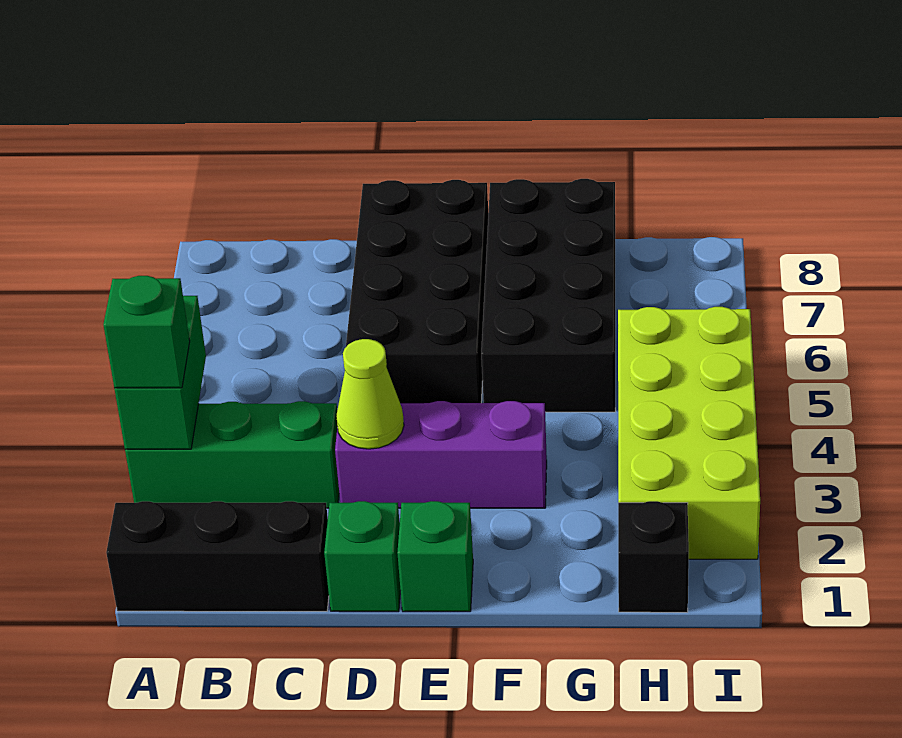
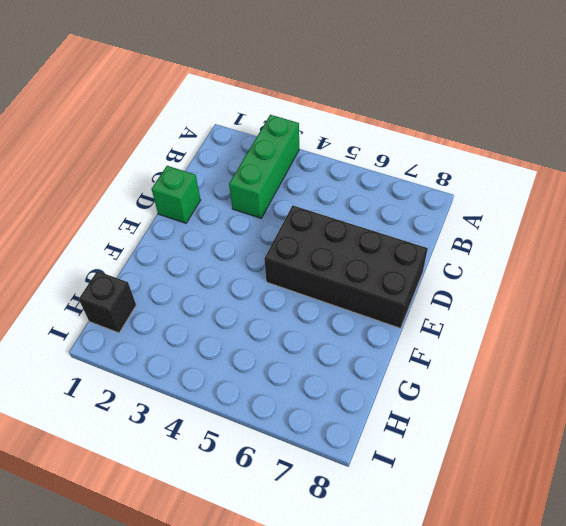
none -> black brick A1:C1 level 1
none -> purple brick D3:F3 level 1
none -> green brick E1 level 1

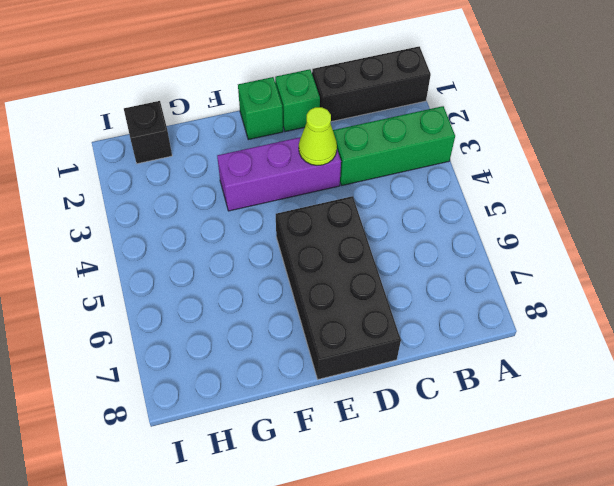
none -> black brick F5:G8 level 1
none -> lime brick H2:I5 level 1
none -> green brick A3:A4 level 2

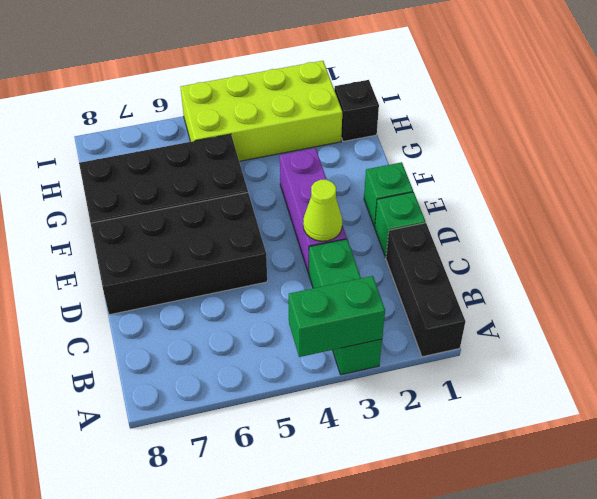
none -> green brick A3 level 3

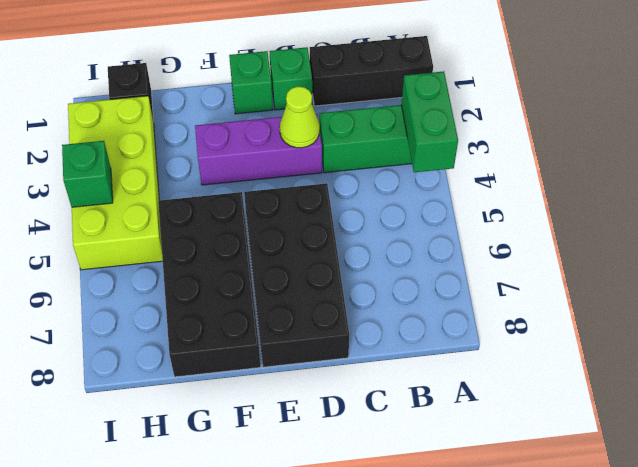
green brick I4 level 2 -> green brick A3 level 3

